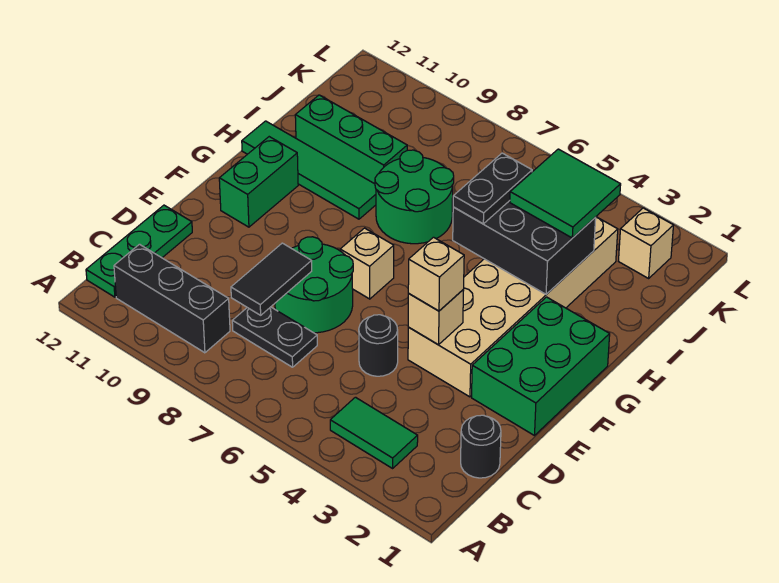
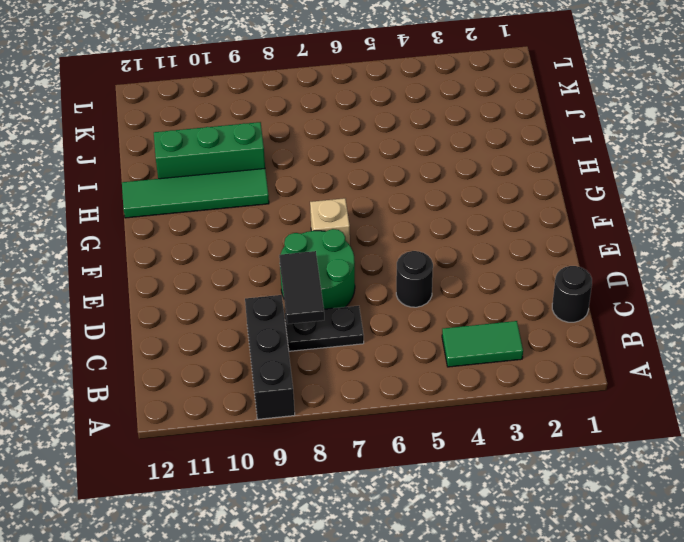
black brick A9:C9 level 1 -> black brick B9:B11 level 1
none -> green plate B12:D12 level 1
none -> green brick E1:G2 level 1
none -> tan brick E3:J4 level 1

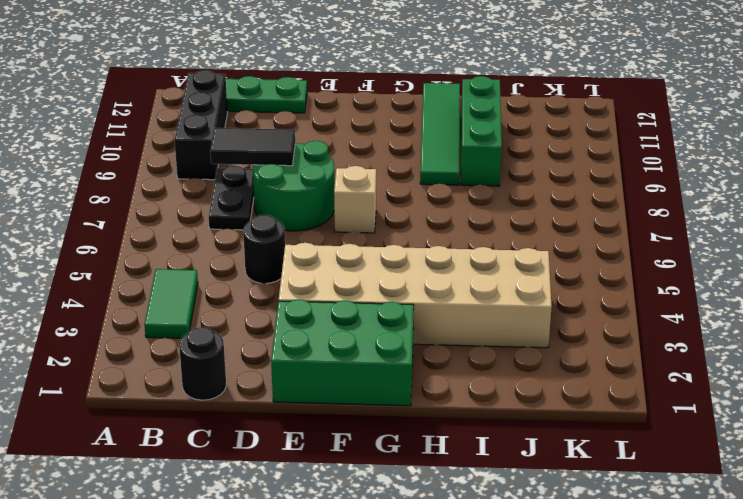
none -> green brick F11:G11 level 1
none -> green round brick H7:I8 level 1
none -> tan brick K2 level 1

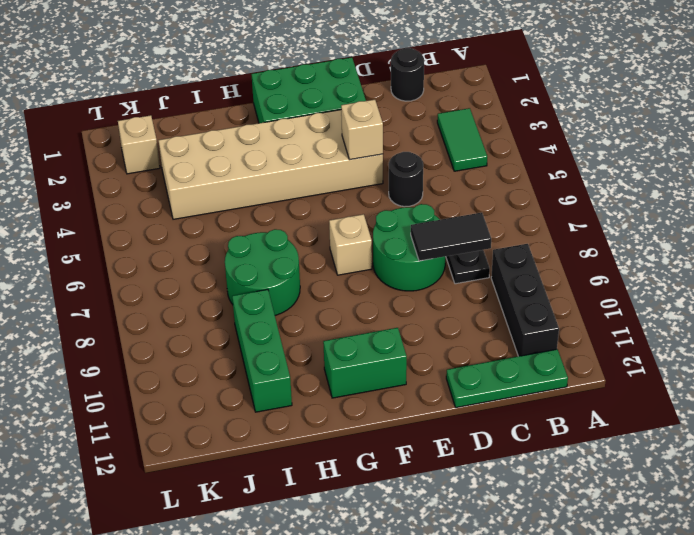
none -> green tile H9:H12 level 1
none -> black brick H3:I5 level 2
none -> tan brick E4 level 3

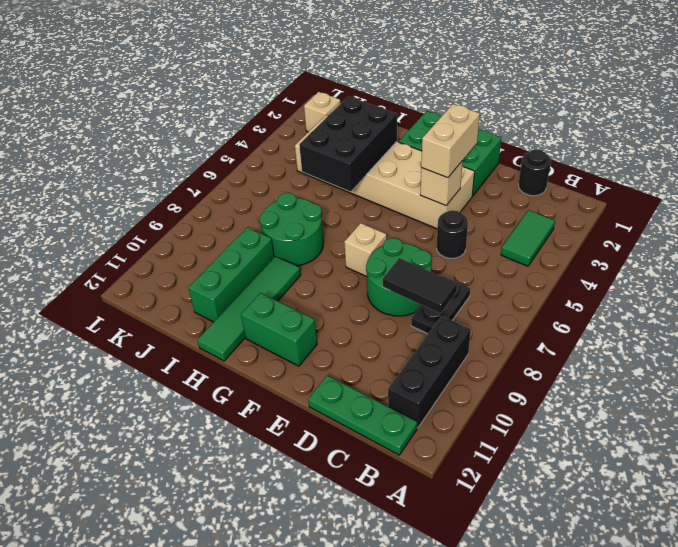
tan brick E3:E4 level 3 -> tan brick E4 level 3
none -> black plate H5:I5 level 3
none -> green tile I3:J4 level 3

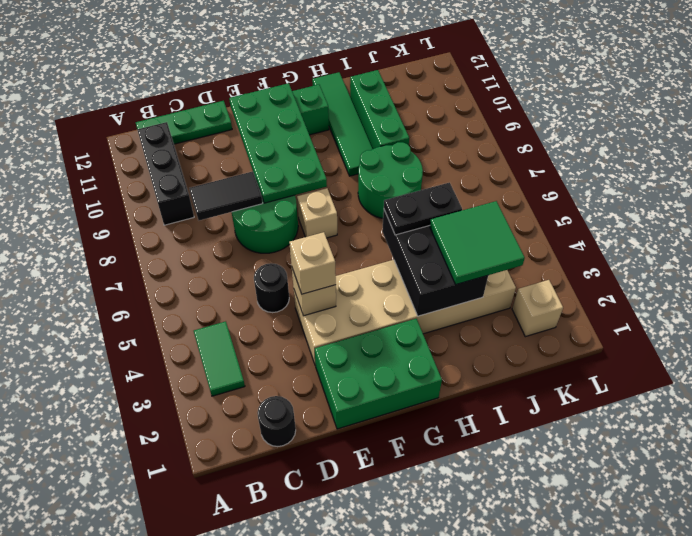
green plate E8:F11 level 2 -> none
none -> black plate C7:C8 level 1

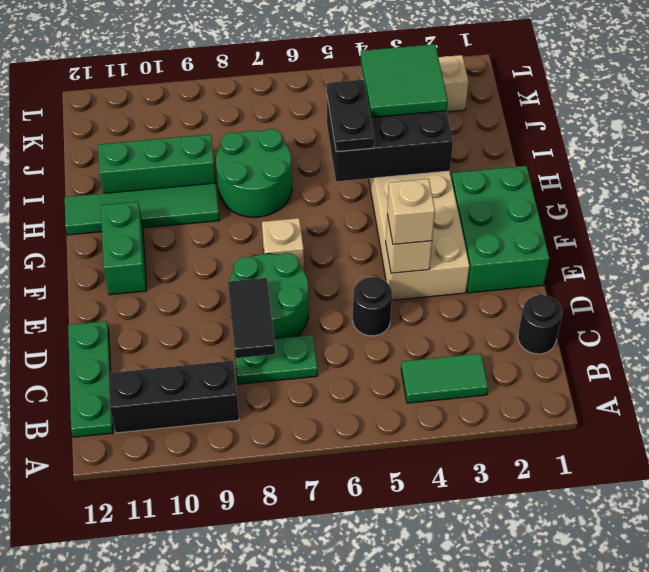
green plate C7:C8 level 1 -> black plate C7:C8 level 1

